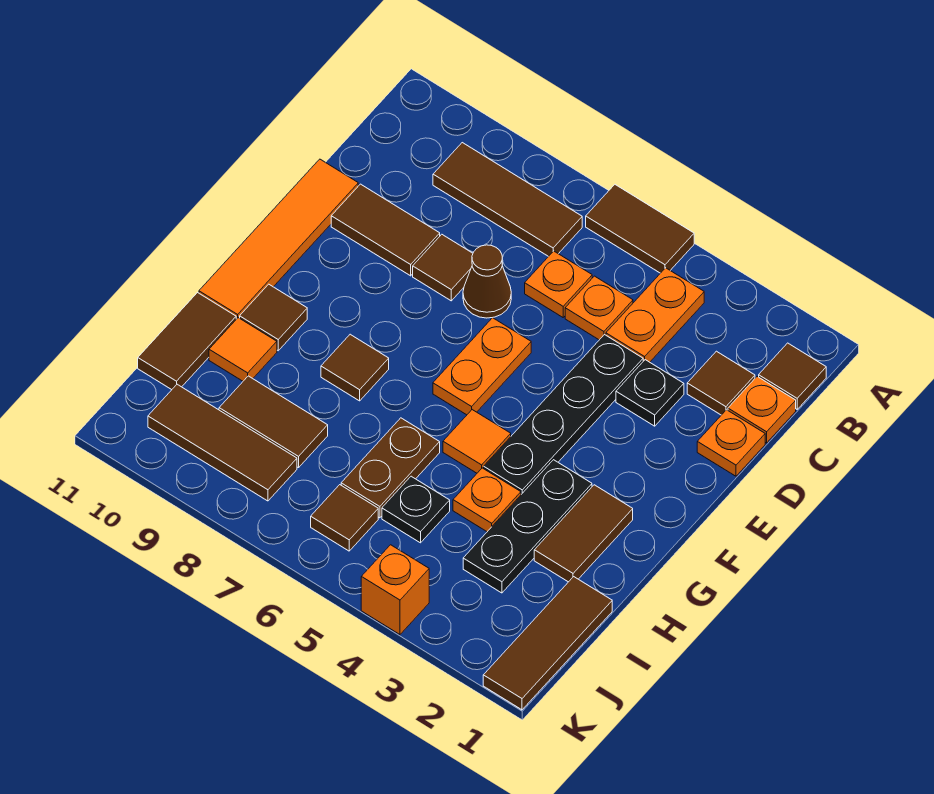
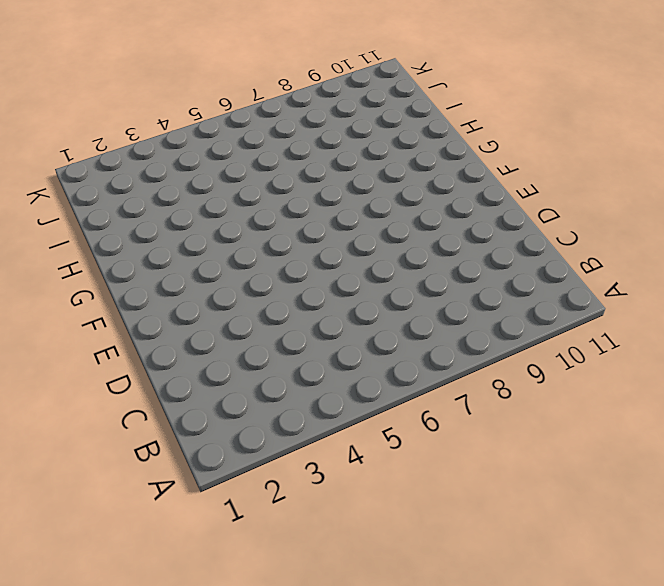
none -> brown tile A5:A6 level 1
none -> brown tile B1 level 1
none -> orange plate B4:C4 level 1
none -> brown tile B7:B9 level 1

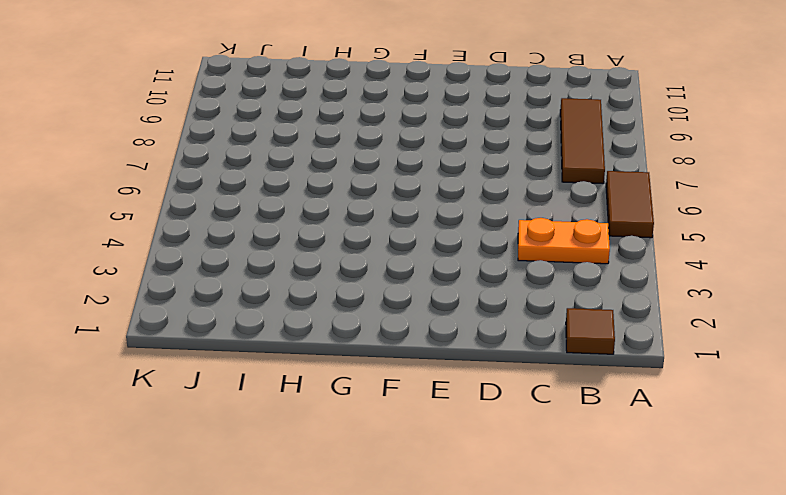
none -> orange plate C1 level 1
none -> brown tile C2 level 1
none -> orange plate C5 level 1
none -> orange plate C6 level 1

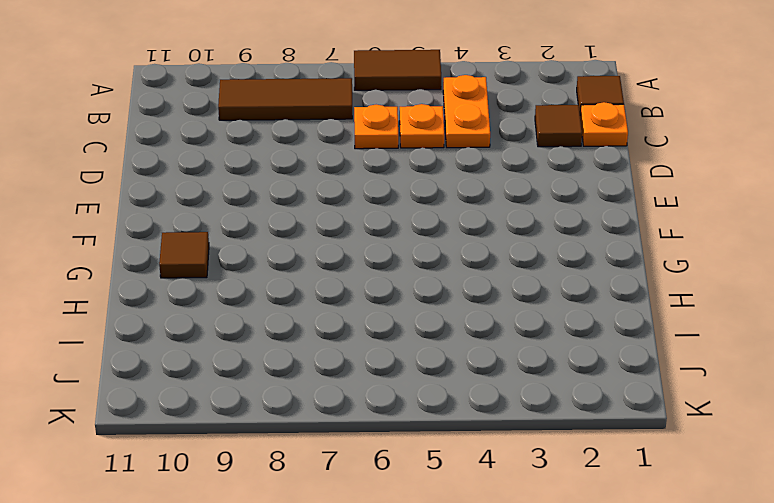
none -> orange plate D1 level 1
none -> black plate D3 level 1
none -> black plate D4:G4 level 1
none -> brown cone D7 level 1

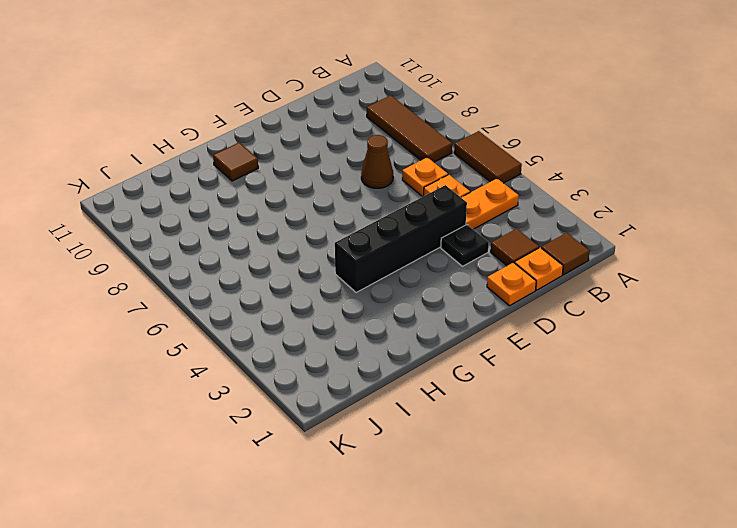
black brick D4:G4 level 1 -> black plate D4:G4 level 1
none -> brown tile D8 level 1
none -> brown tile D9:D10 level 1
none -> orange tile D11:G11 level 1
none -> orange plate E6:F6 level 1

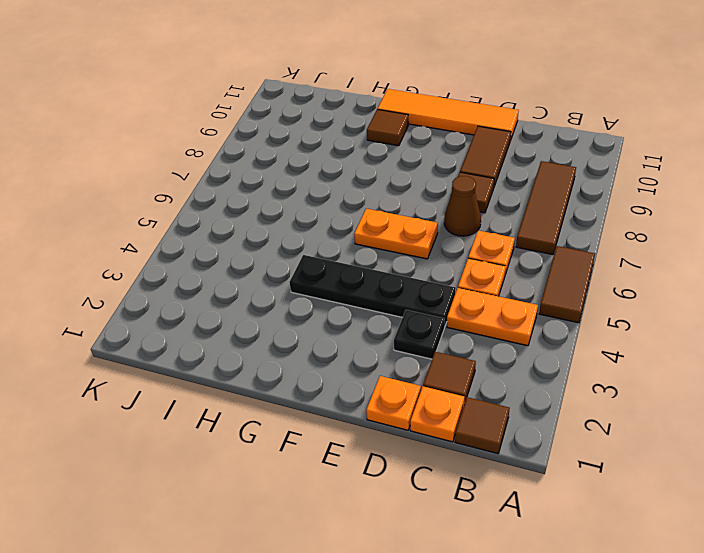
none -> brown tile G2:H2 level 1
none -> black plate G3:I3 level 1
none -> orange tile G5 level 1
none -> brown tile G8 level 1

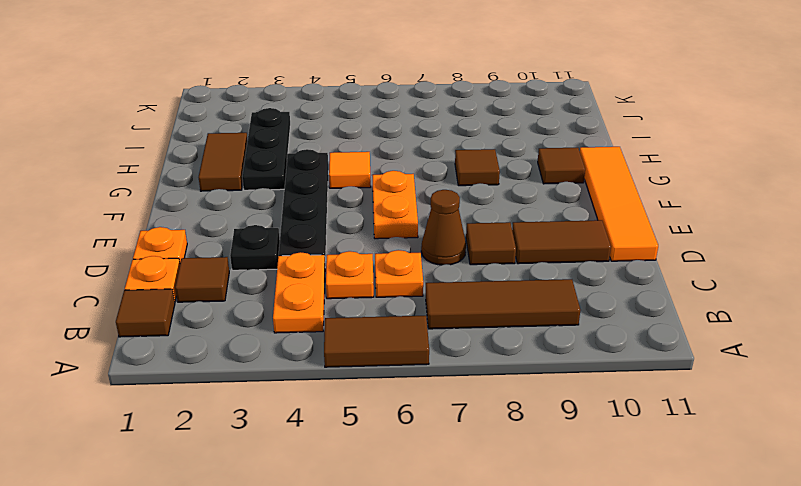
none -> orange plate H4 level 1
none -> brown plate H6:I6 level 1
none -> orange tile H10 level 1
none -> brown tile H11:I11 level 1

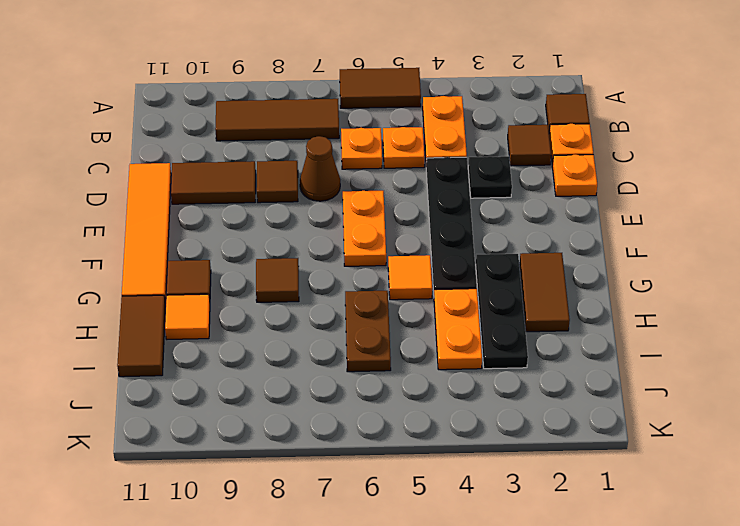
orange plate H4:I4 level 1 -> orange plate H4 level 1
none -> brown tile I1:K1 level 1
none -> black plate I5 level 1
none -> brown tile I8:I9 level 1
none -> brown tile J6 level 1

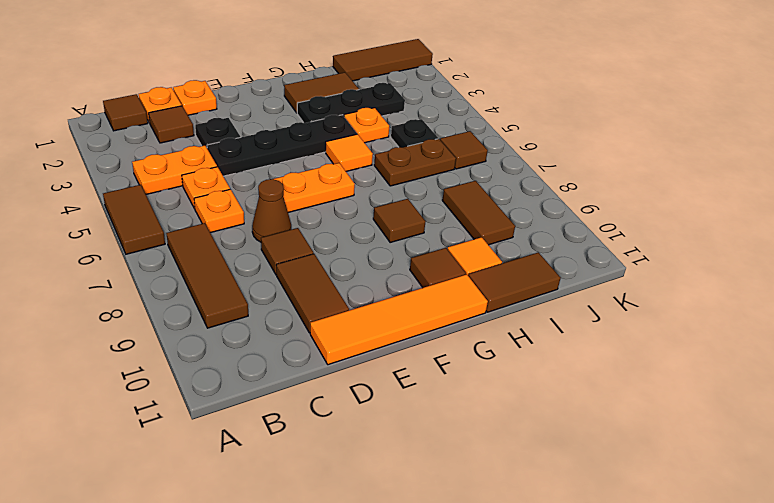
none -> brown tile J8:J10 level 1
none -> orange brick K4 level 1

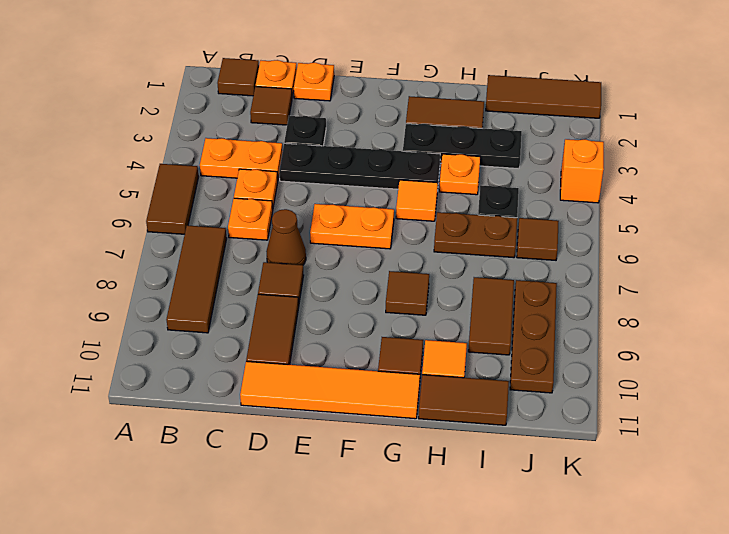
brown plate J8:J10 level 1 -> brown tile J8:J10 level 1

